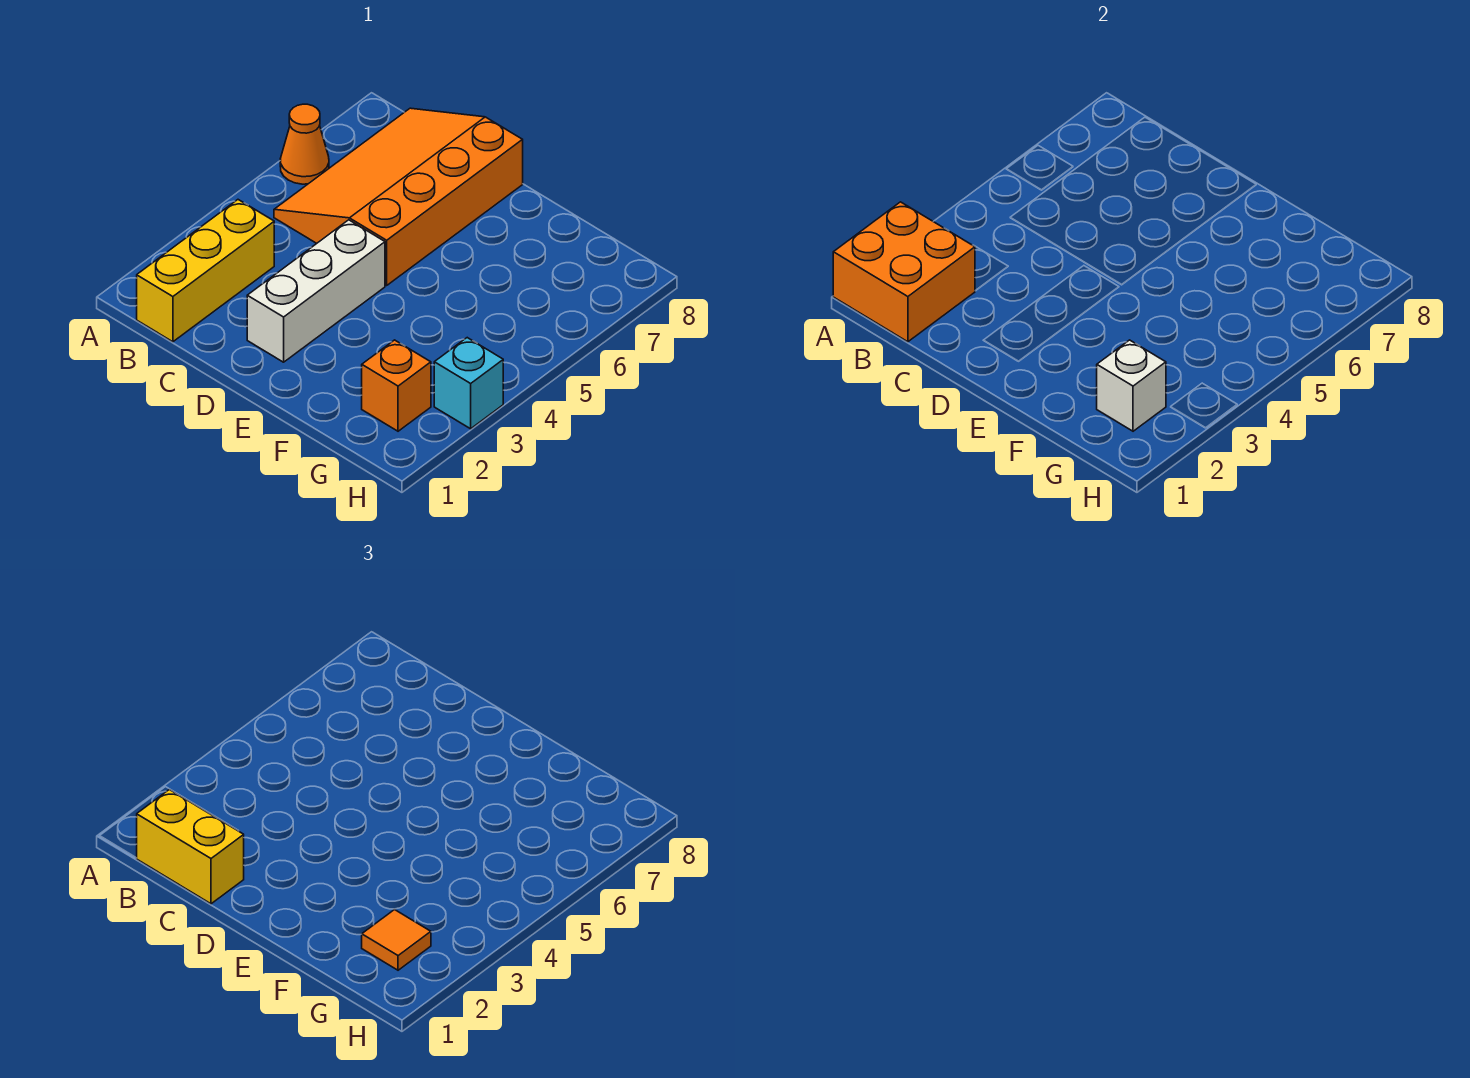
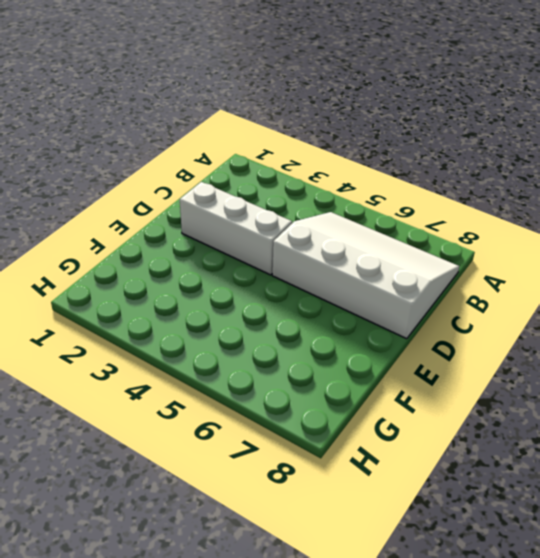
white slope B5:D8 level 1 top D -> orange slope B5:D8 level 1 top D
none -> orange cone A6 level 1
none -> yellow brick B1:B3 level 1

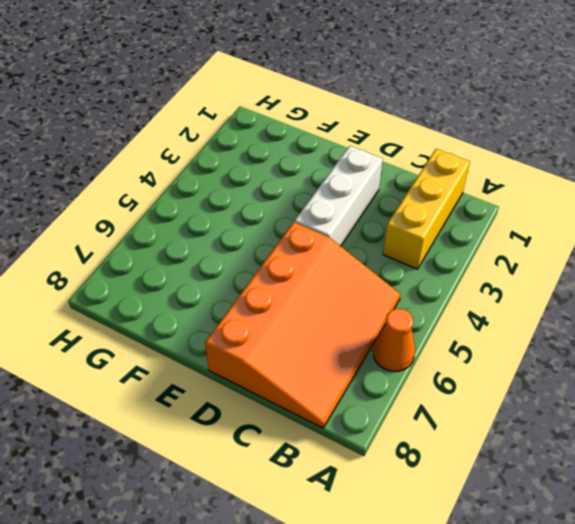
none -> orange brick G2 level 1
none -> cyan brick H3 level 1

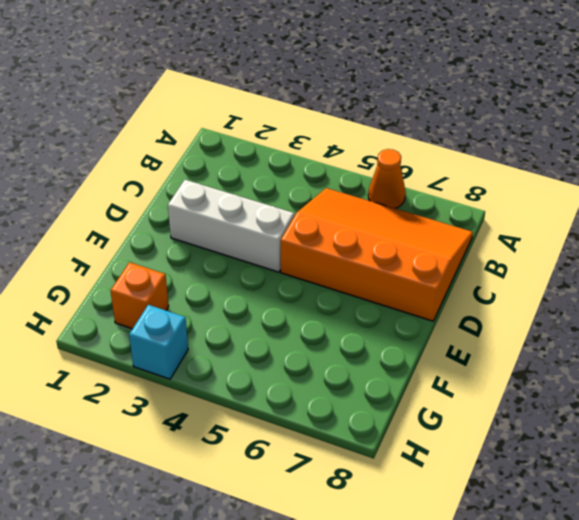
none -> yellow brick B1:B3 level 1
none -> orange brick A1:B2 level 2

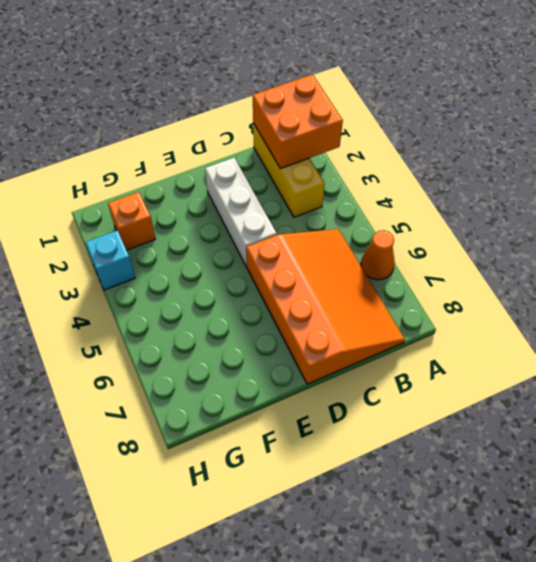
none -> white brick G2 level 2
none -> yellow brick B1:C1 level 3

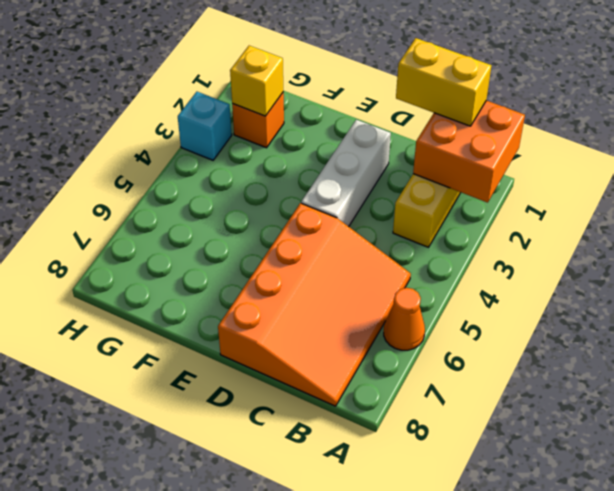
yellow brick G2 level 2 -> white brick G2 level 2
none -> orange tile G2 level 3

